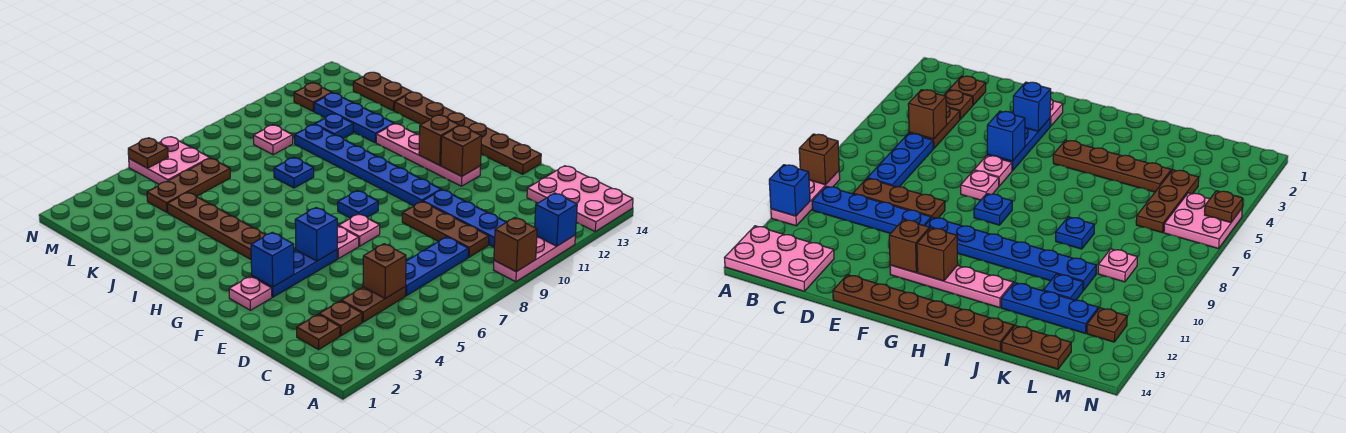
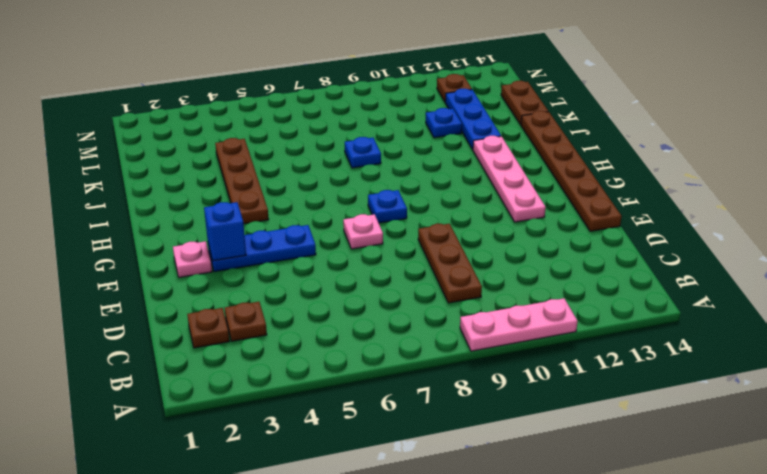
none -> pink plate A13:C14 level 1
none -> blue plate B10:E10 level 1
none -> brown plate C4:C5 level 1
none -> blue plate C6:C8 level 1

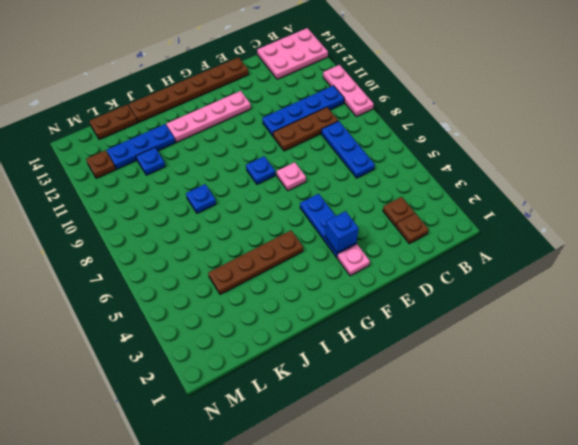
none -> brown plate C4:C5 level 1
none -> pink plate F6 level 1
none -> blue plate F10:K10 level 1
none -> brown plate L4:L6 level 1

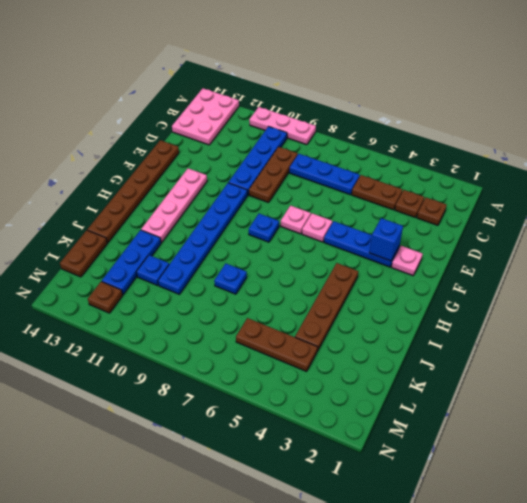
none -> pink plate L9 level 1
none -> pink plate M5:N6 level 1
none -> brown brick A9 level 2
none -> blue brick A11 level 2

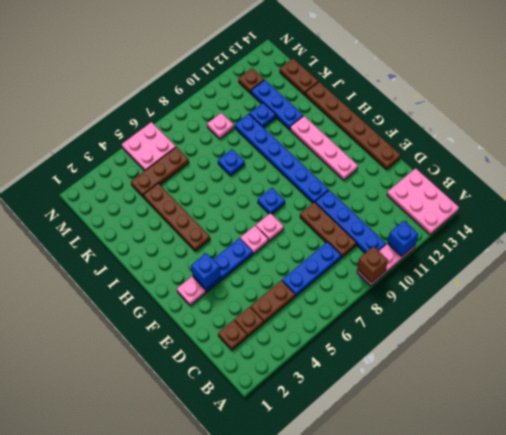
none -> brown brick C5 level 2
none -> blue brick F5 level 2
none -> brown brick F12 level 2
none -> brown brick G12 level 2

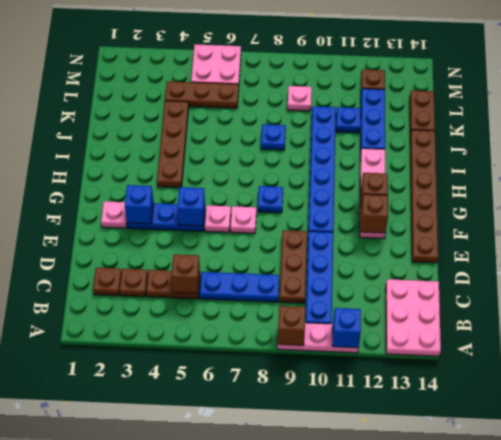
none -> brown plate N5 level 2

